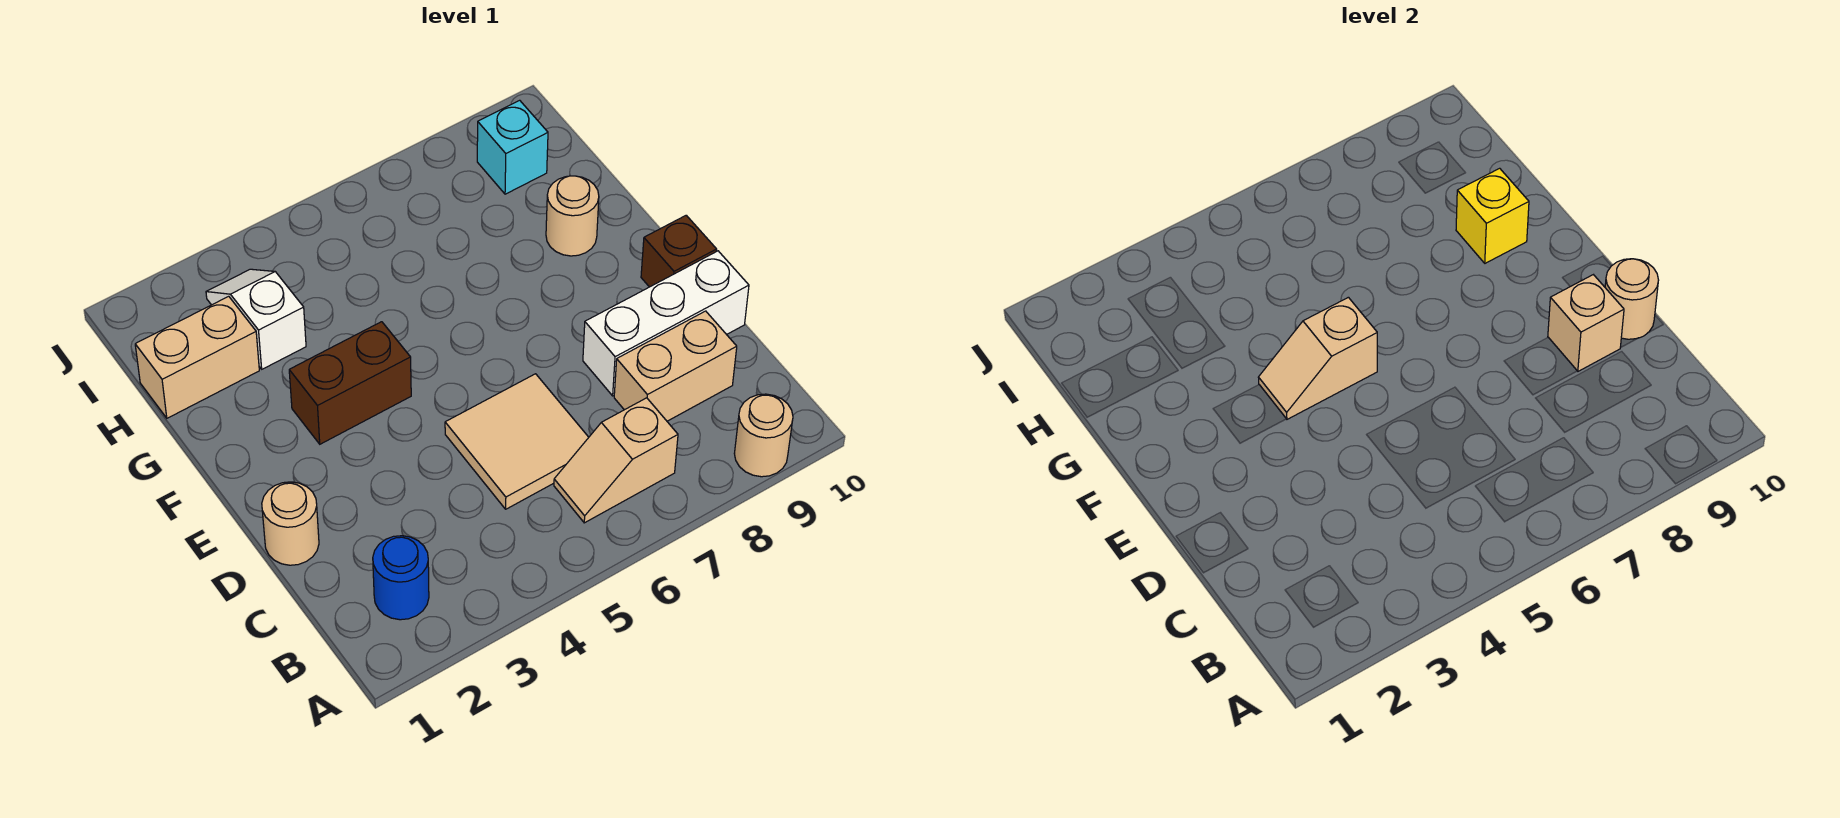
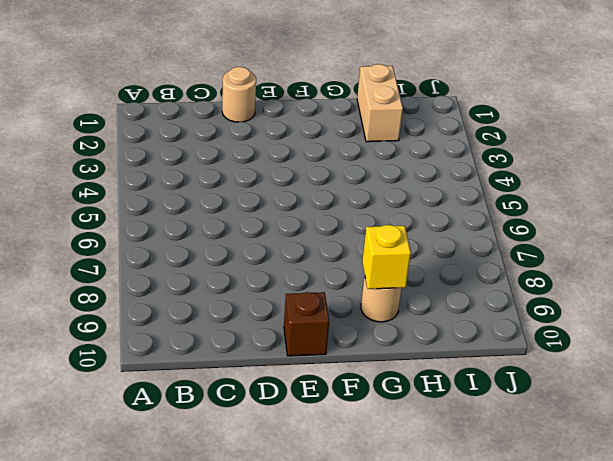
none -> tan round brick A9 level 1
none -> blue round brick B2 level 1
none -> tan slope B6:B7 level 1 top 7

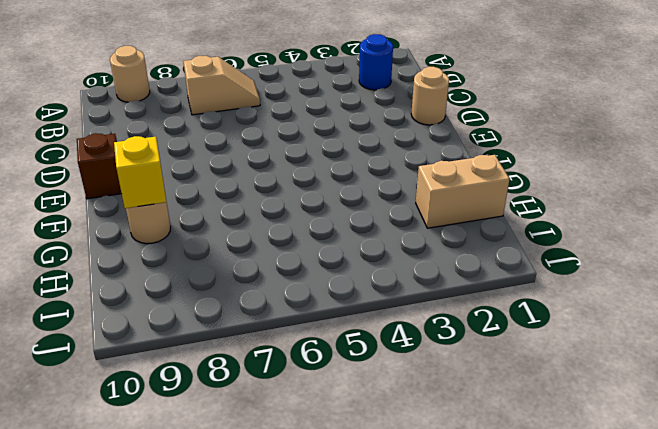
none -> tan tile C5:D6 level 1
none -> tan brick C8:C9 level 1
none -> white brick D8:D10 level 1

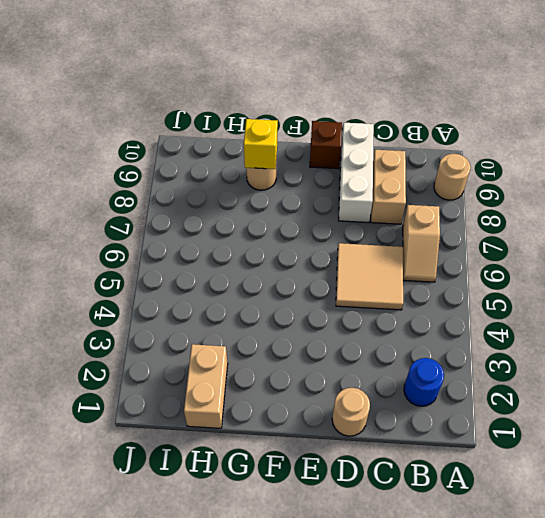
none -> brown brick F3:F4 level 1
none -> white slope H3:I3 level 1 top H
none -> cyan brick I9 level 1

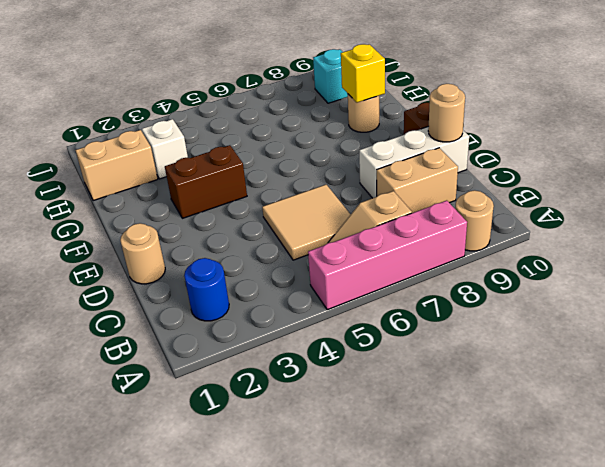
pink brick A5:A8 level 1 -> none
none -> tan brick D9 level 2
none -> tan slope F4:F5 level 2 top 5

